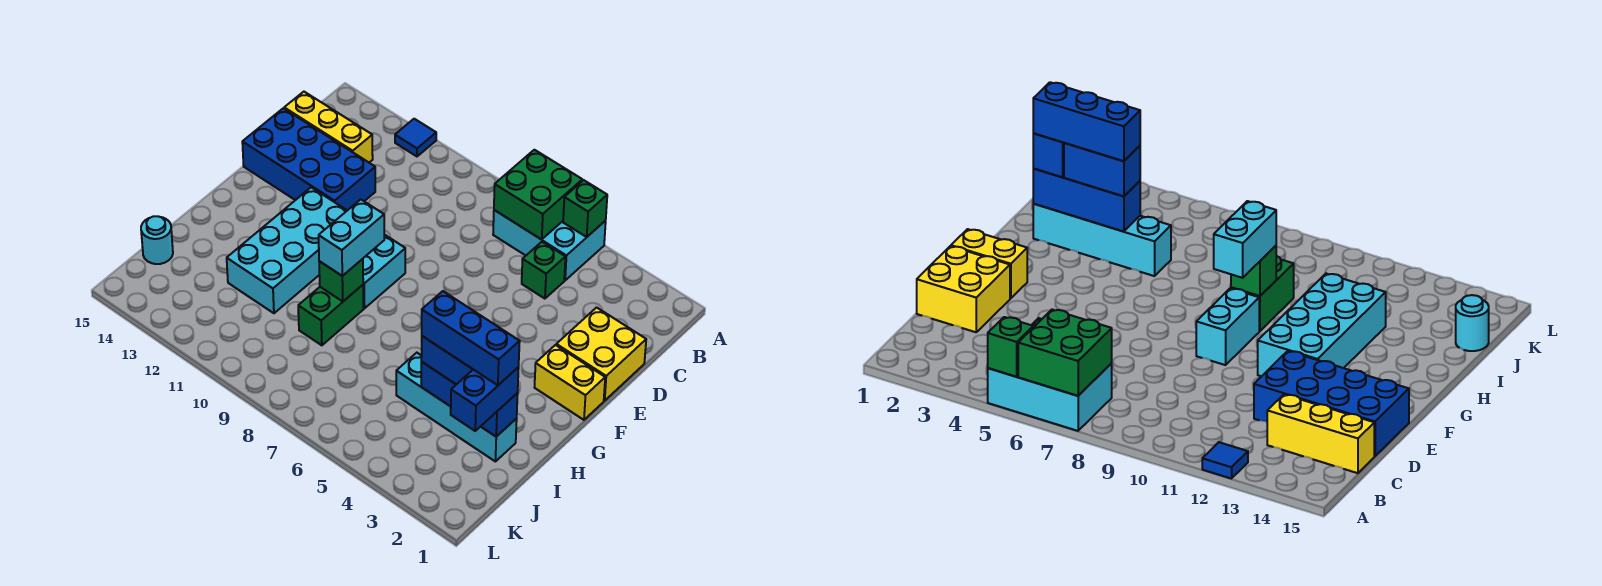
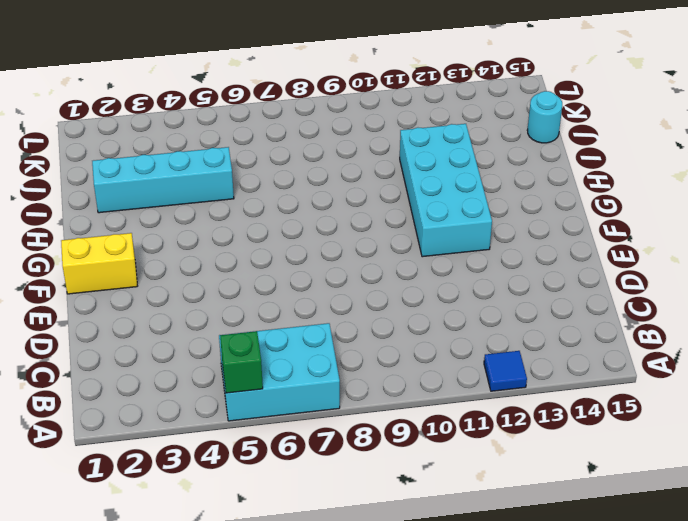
none -> green brick C5 level 1
none -> yellow brick C13:C15 level 1
none -> yellow brick D1:E2 level 1

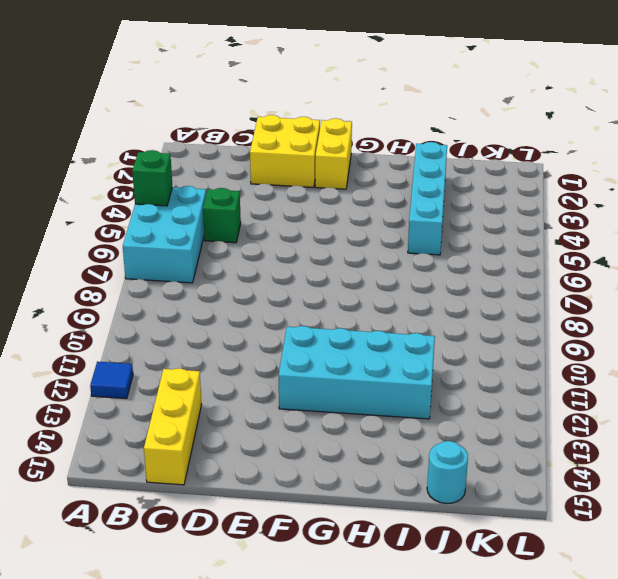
none -> blue brick D12:E15 level 1
none -> cyan brick F9:G9 level 1
none -> green brick H9:I9 level 1

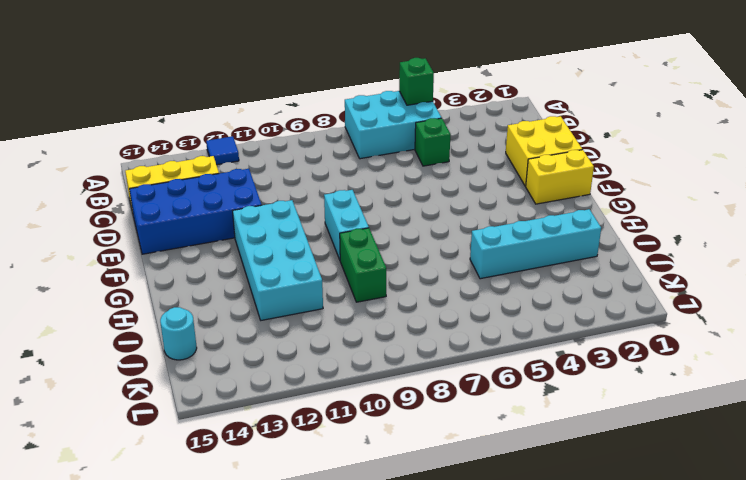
none -> green brick A6:B7 level 2
none -> green brick H9 level 2
none -> blue brick I2:I4 level 2

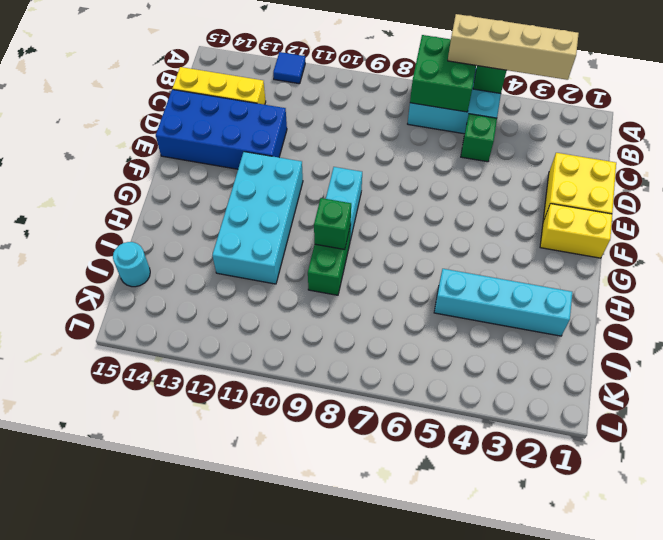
tan brick A3:A6 level 3 -> none
none -> blue brick I2:I4 level 2
none -> cyan brick G9:H9 level 3
none -> blue brick I2:J2 level 3

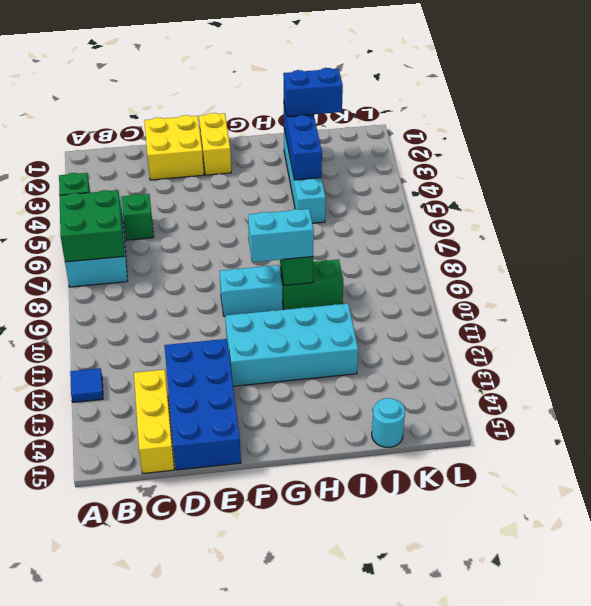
none -> blue brick I3:I4 level 3
none -> blue brick I2:I4 level 4

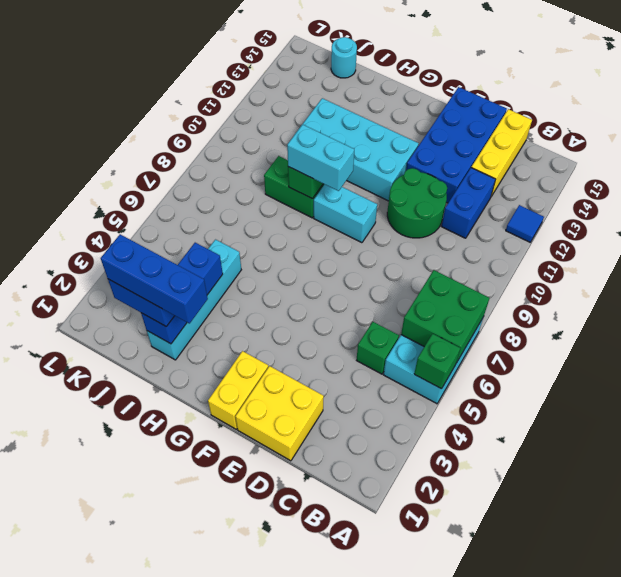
blue brick C11:C12 level 1 -> blue brick I3:I4 level 3
green round brick D10:E11 level 1 -> none
blue brick H2:J2 level 4 -> blue brick I2:I4 level 4

